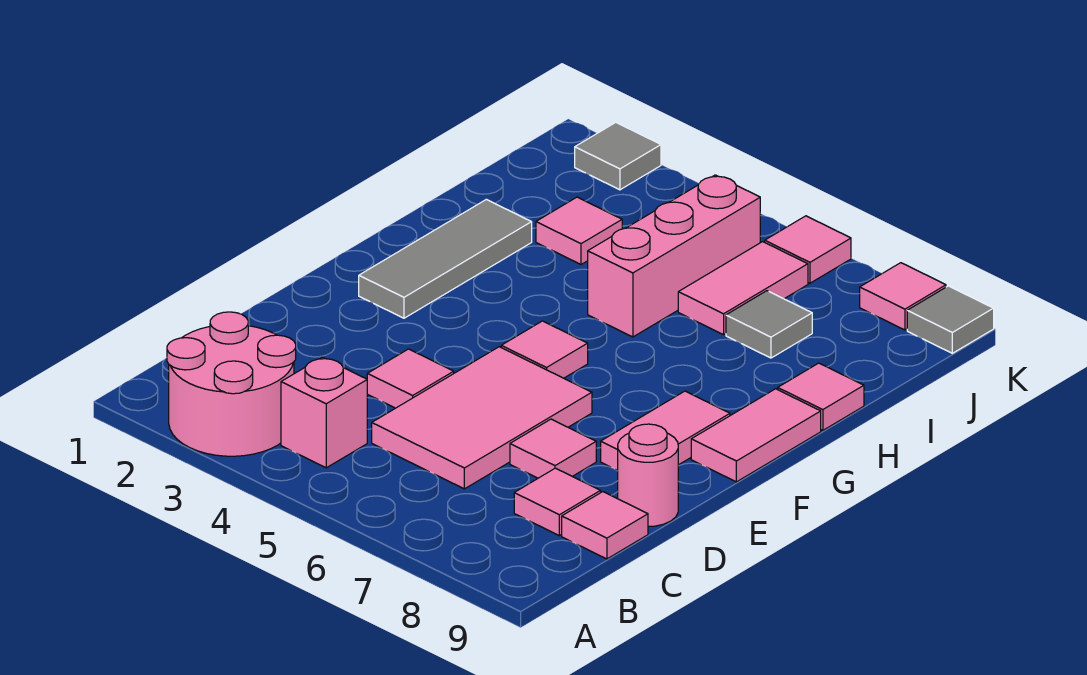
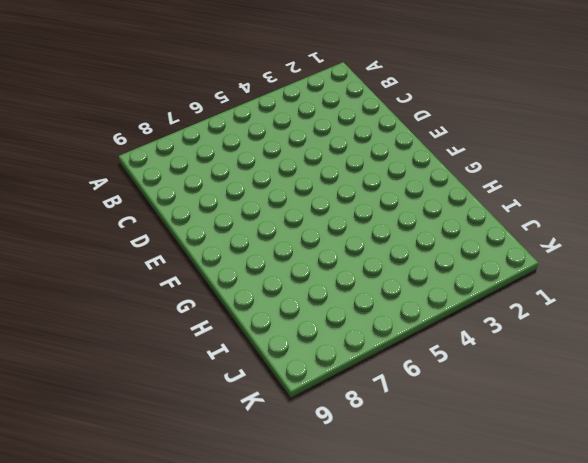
none -> pink round brick A2:B3 level 1
none -> pink brick B4 level 1
none -> pink tile C5:E6 level 1

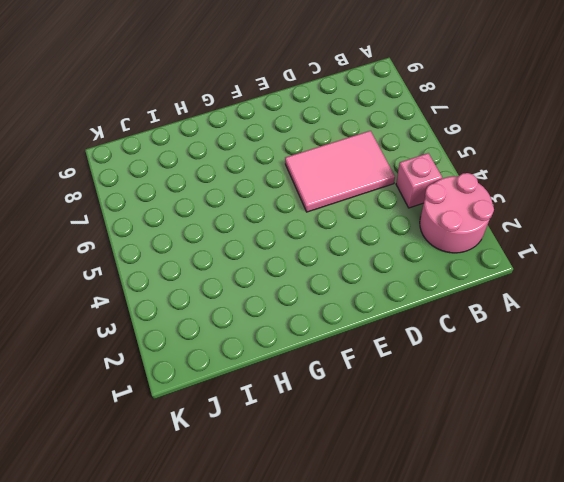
none -> pink tile C8 level 1
none -> pink tile C9 level 1
none -> pink tile D4 level 1

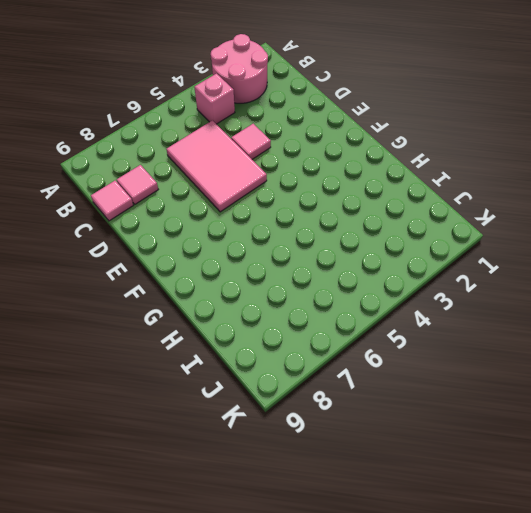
none -> pink tile D7 level 1
none -> pink round brick D9 level 1
none -> pink tile E8:F8 level 1

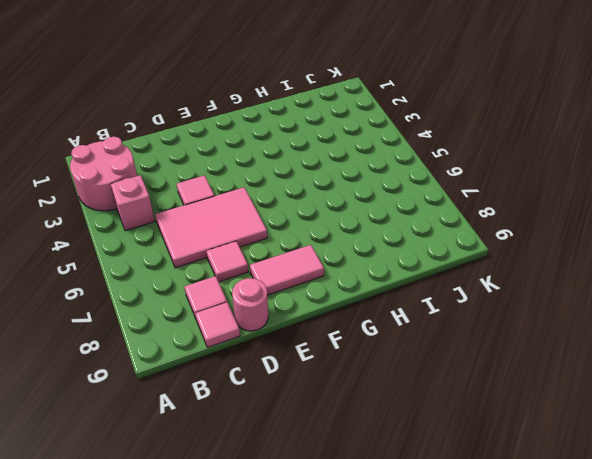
none -> grey tile F2:H2 level 1
none -> pink tile F5 level 1
none -> pink tile F9:G9 level 1

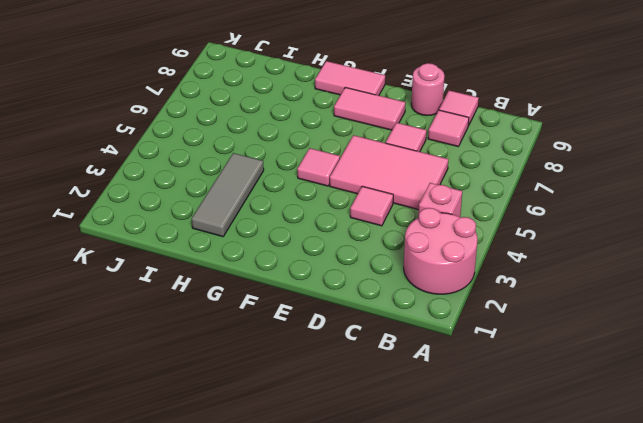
grey tile H2:H4 level 1 -> grey tile F2:H2 level 1
none -> pink brick H5:J5 level 1
none -> pink tile H9 level 1
none -> pink tile I3 level 1

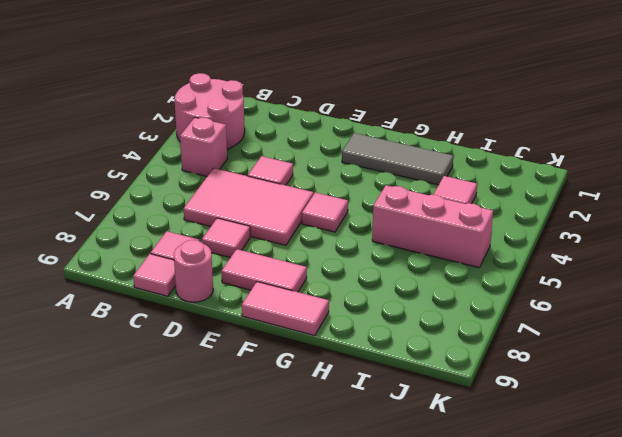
none -> pink tile H9 level 1
none -> pink tile I6:J6 level 1
none -> grey tile I7 level 1

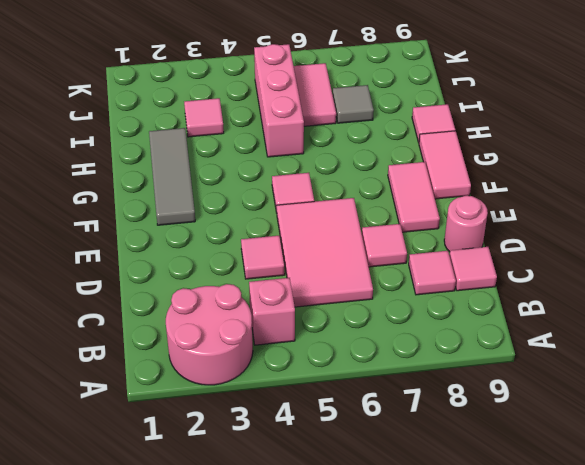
none -> grey tile K2 level 1
none -> pink tile K6 level 1
none -> pink tile K8 level 1

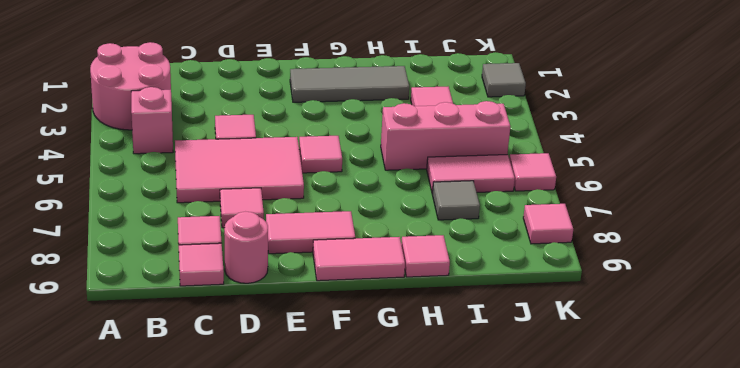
none -> grey tile K9 level 1

